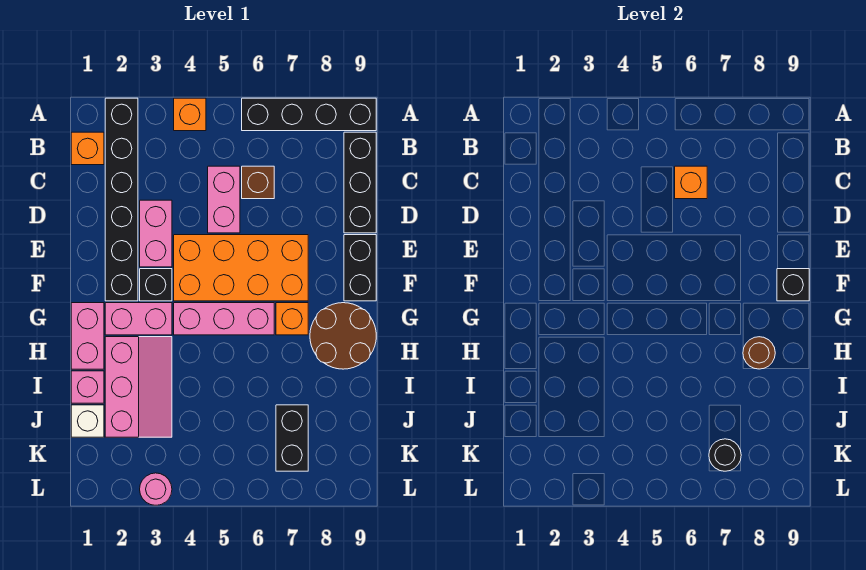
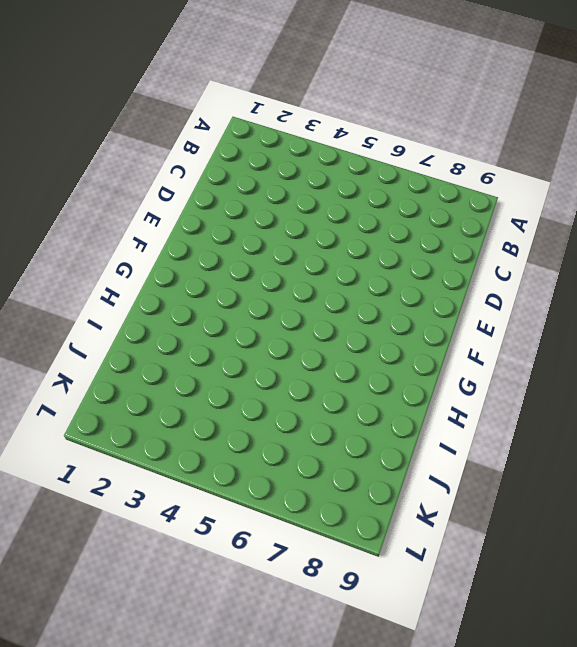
none -> black brick A2:F2 level 1
none -> orange brick A4 level 1
none -> black brick A6:A9 level 1

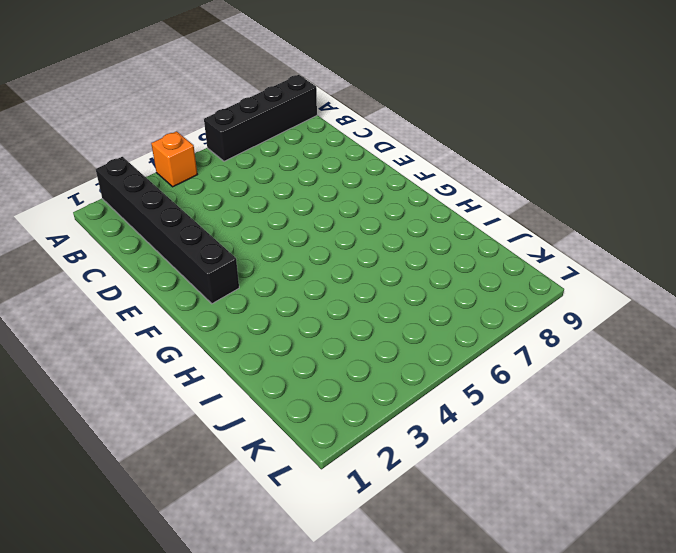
none -> orange brick B1 level 1
none -> black brick B9:D9 level 1
none -> pink brick C5:D5 level 1

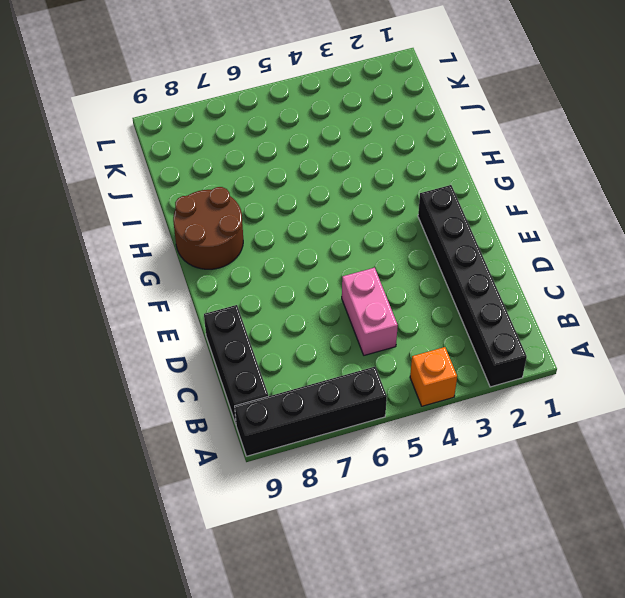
none -> orange brick B1 level 1
none -> brown brick C6 level 1
none -> pink brick D3:E3 level 1

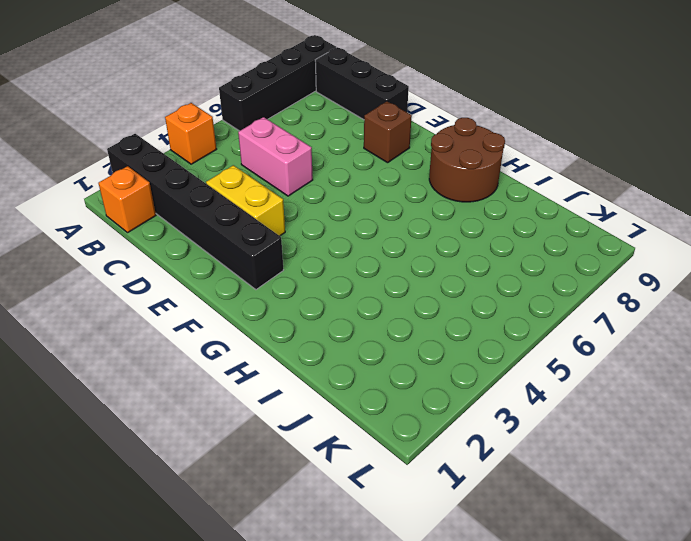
yellow brick D3:E3 level 1 -> pink brick D3:E3 level 1
brown brick E8 level 1 -> brown brick C6 level 1
none -> orange brick E4:F7 level 1
none -> black brick E9:F9 level 1
none -> black brick F3 level 1

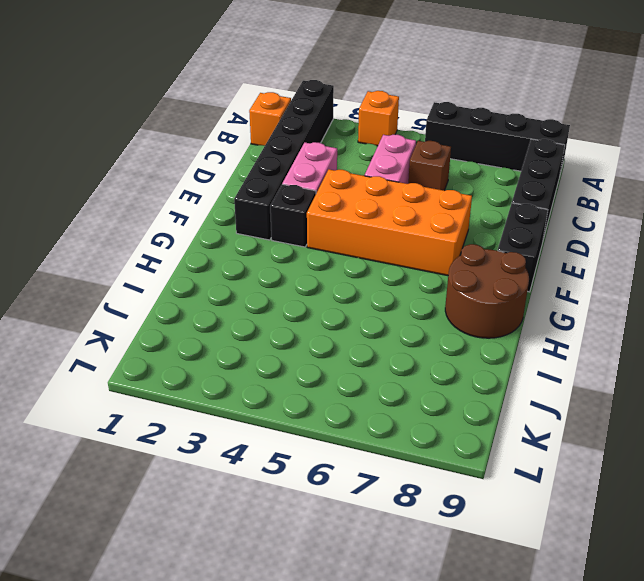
none -> pink brick G1:H1 level 1
none -> pink brick G2:G3 level 1
none -> pink brick G4:G6 level 1

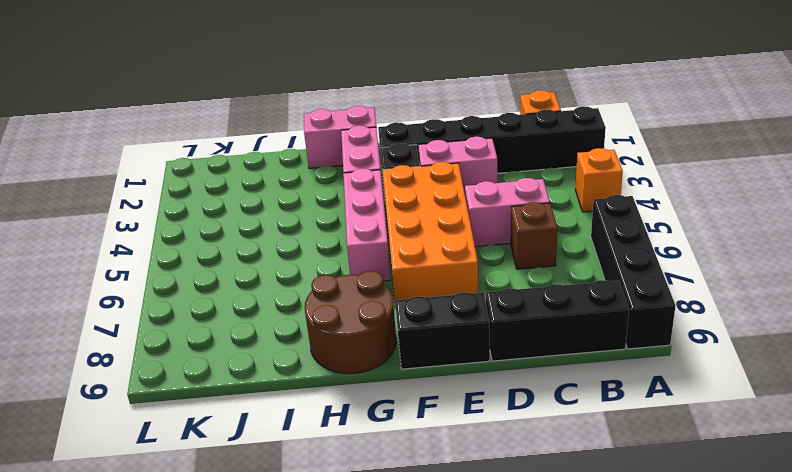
none -> orange brick G7 level 1
none -> pink slope H2:J3 level 1 top 2
none -> pink brick I1 level 1

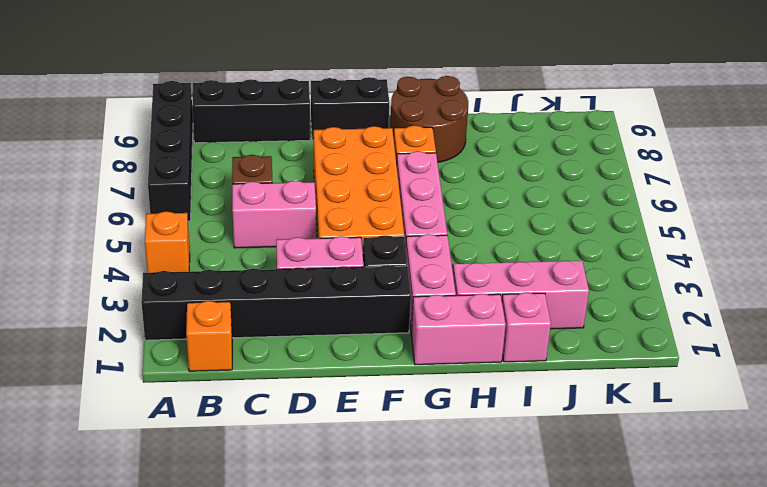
none -> white brick J1 level 1
none -> black brick J7:K7 level 1
none -> pink round brick L3 level 1

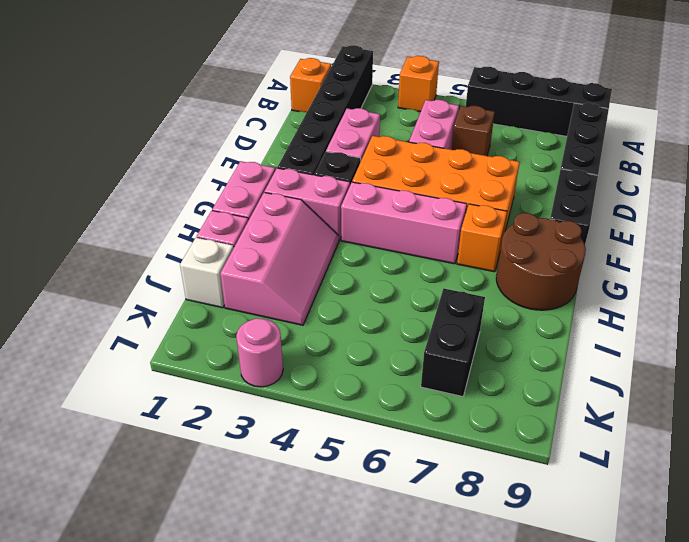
none -> orange brick C6 level 2
none -> black brick F9 level 2
none -> brown round brick H8 level 2

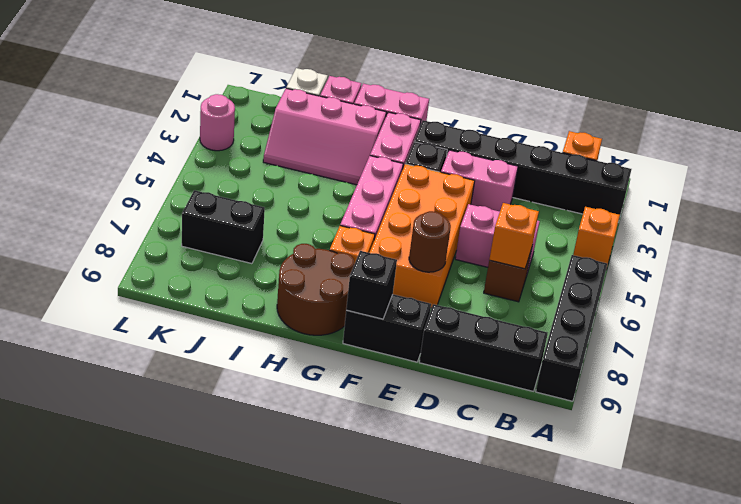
brown round brick E7 level 2 -> brown round brick H8 level 2
none -> black round brick K7 level 2

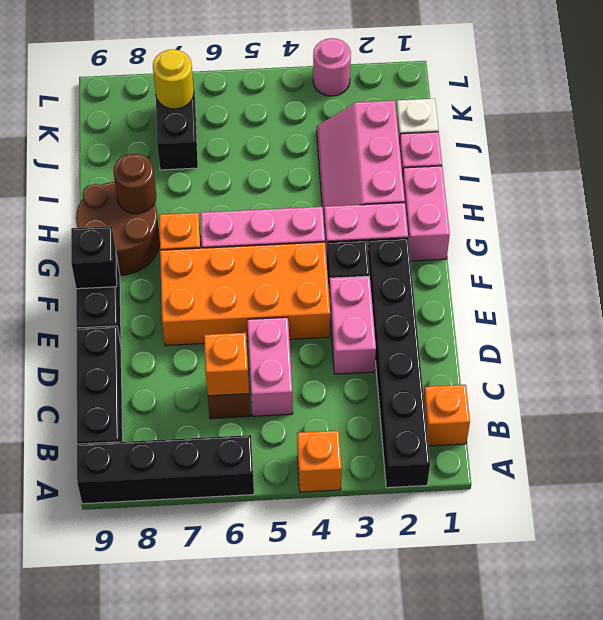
yellow round brick K7 level 2 -> black round brick K7 level 2

